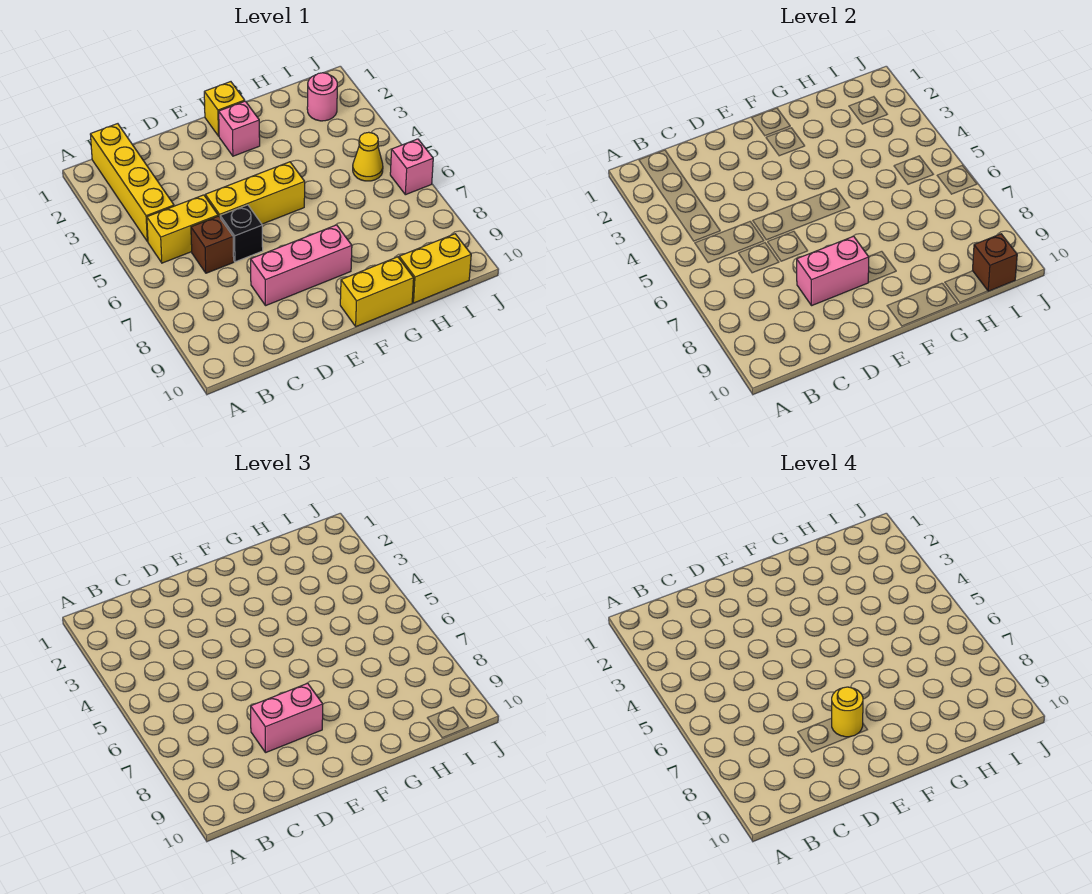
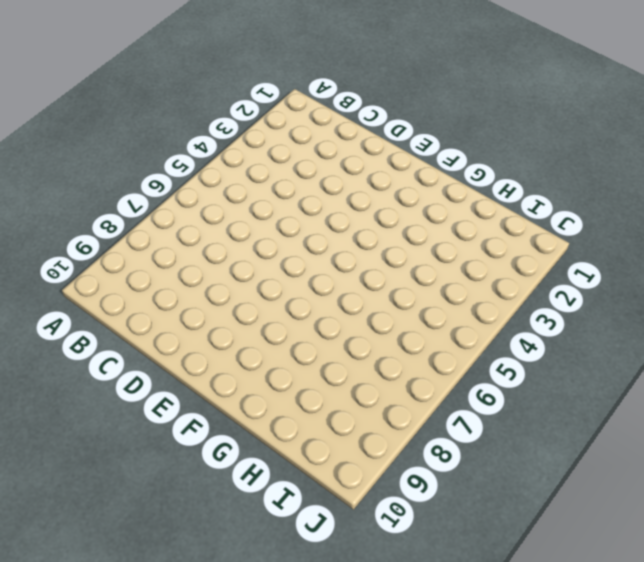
none -> yellow brick B1:B4 level 1
none -> yellow brick B5:C5 level 1
none -> brown brick C6 level 1

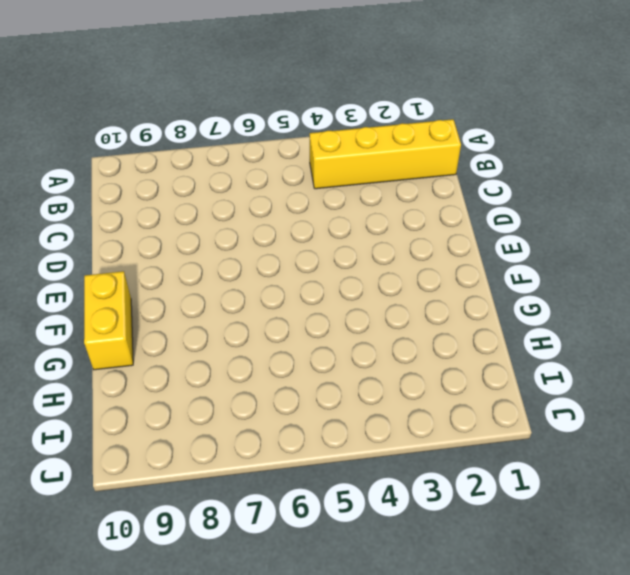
none -> yellow brick B5:C5 level 1
none -> brown brick C6 level 1
none -> yellow brick D5:F5 level 1

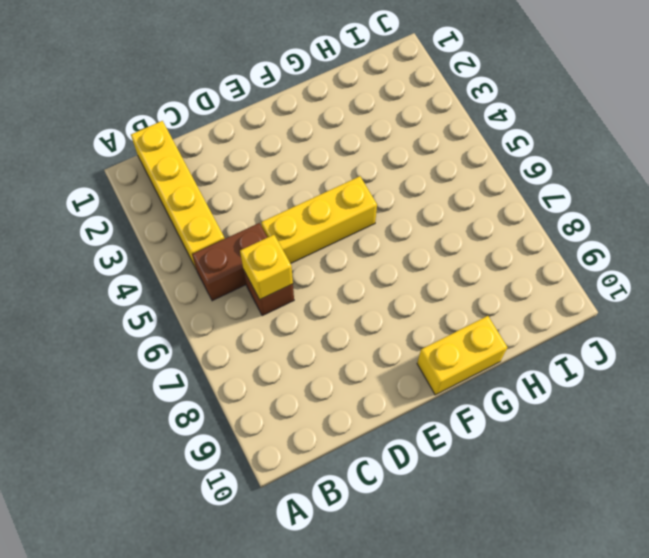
brown brick B5:C5 level 1 -> yellow brick B5:C5 level 1
yellow brick C6 level 2 -> yellow brick F1 level 1
none -> black brick D6 level 1
none -> pink brick D8:F8 level 1
none -> pink brick F2 level 1

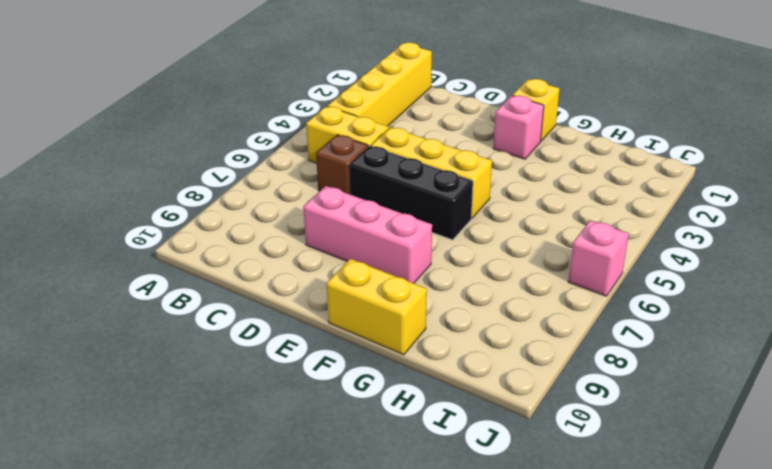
black brick D6:F6 level 1 -> black brick D6 level 1
none -> yellow brick H10:I10 level 1
none -> pink round brick I2 level 1
none -> yellow cone I5 level 1

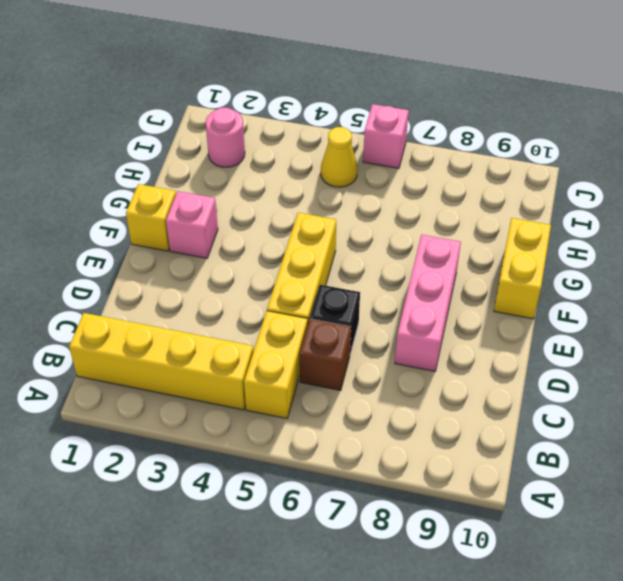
none -> yellow brick H10:I10 level 1
none -> pink brick D8:E8 level 2
none -> brown brick I10 level 2

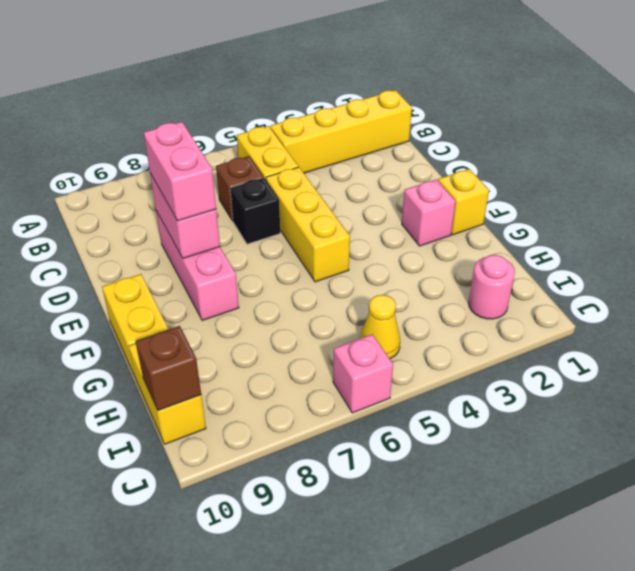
none -> yellow round brick E8 level 4

